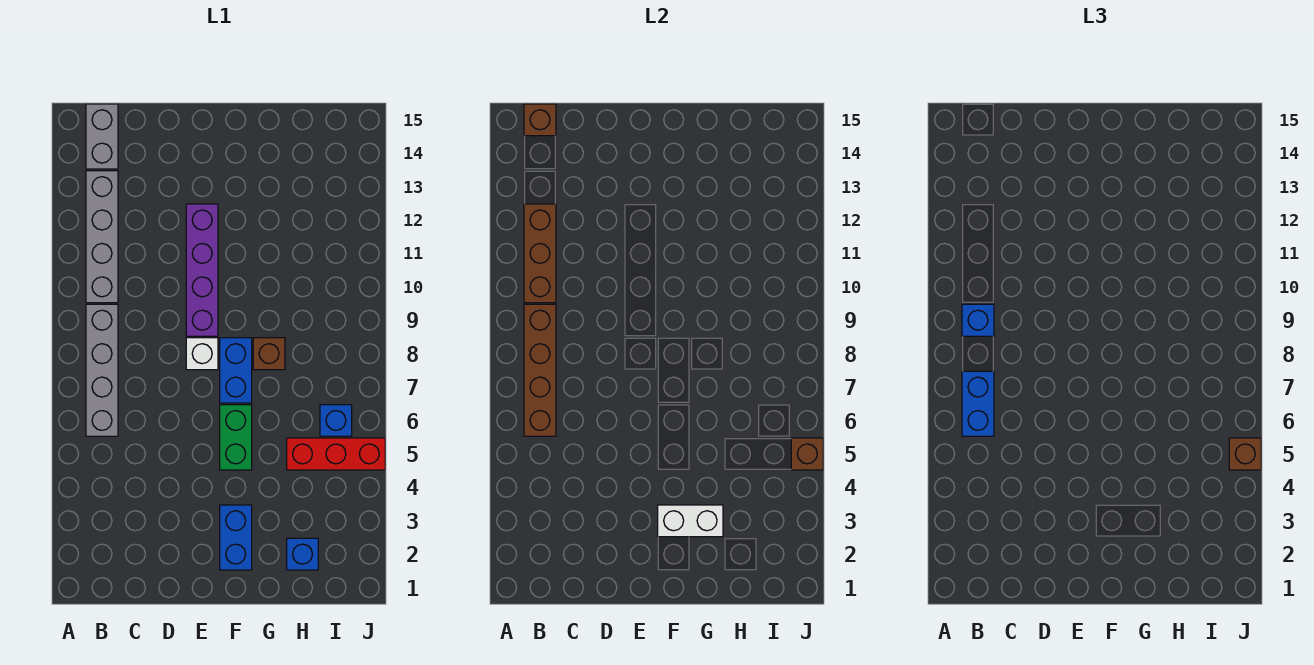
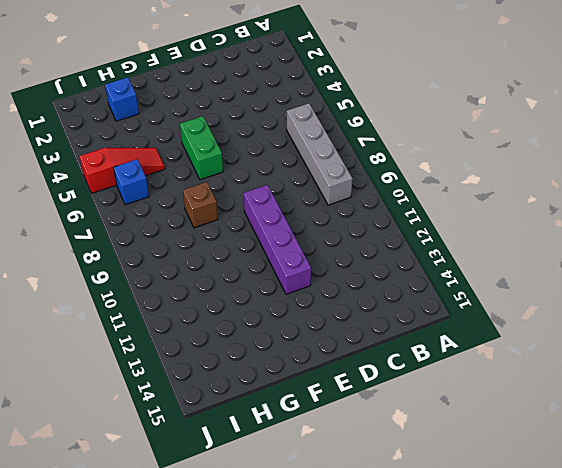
red slope H5:J5 level 1 top J -> red brick H5:J5 level 1
none -> grey brick B10:B13 level 1
none -> grey brick B14:B15 level 1
none -> white brick E8 level 1

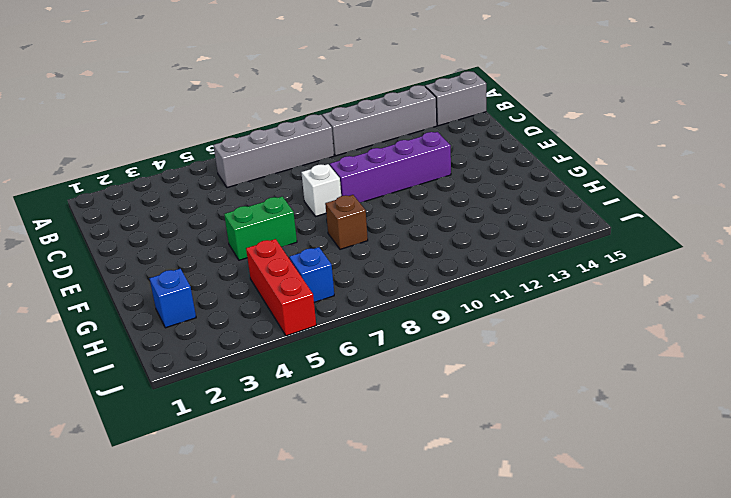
none -> blue brick F2:F3 level 1
none -> blue brick F7:F8 level 1
none -> brown brick B6:B9 level 2

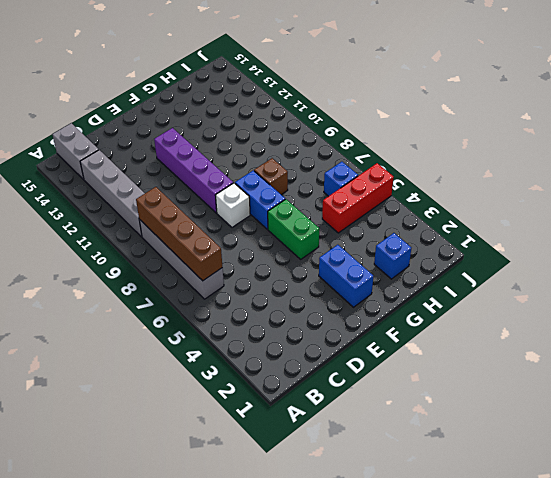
none -> brown brick B10:B12 level 2
none -> brown brick B15 level 2
none -> white brick F3:G3 level 2

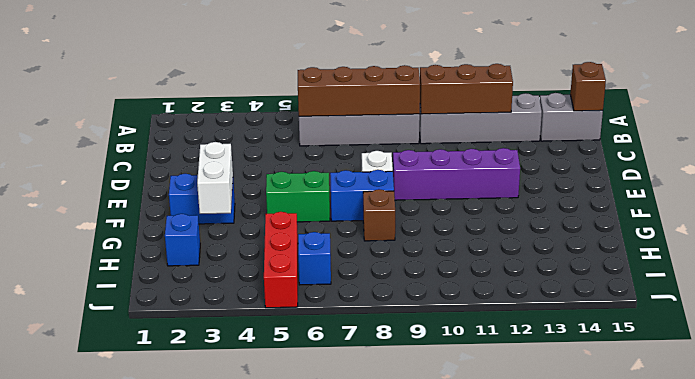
none -> brown brick J5 level 2
none -> blue brick B6:B7 level 3
none -> blue brick B9 level 3

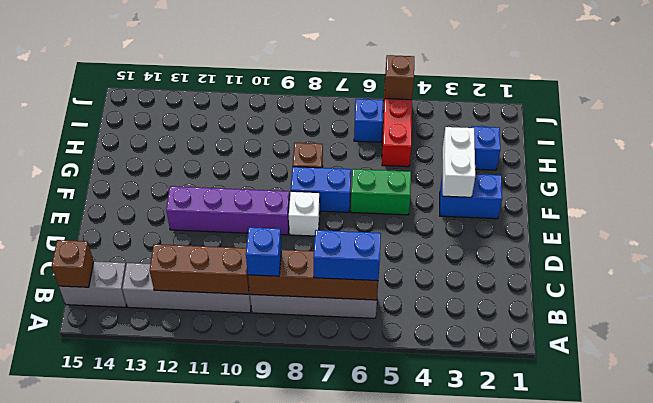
none -> brown brick J5 level 3

